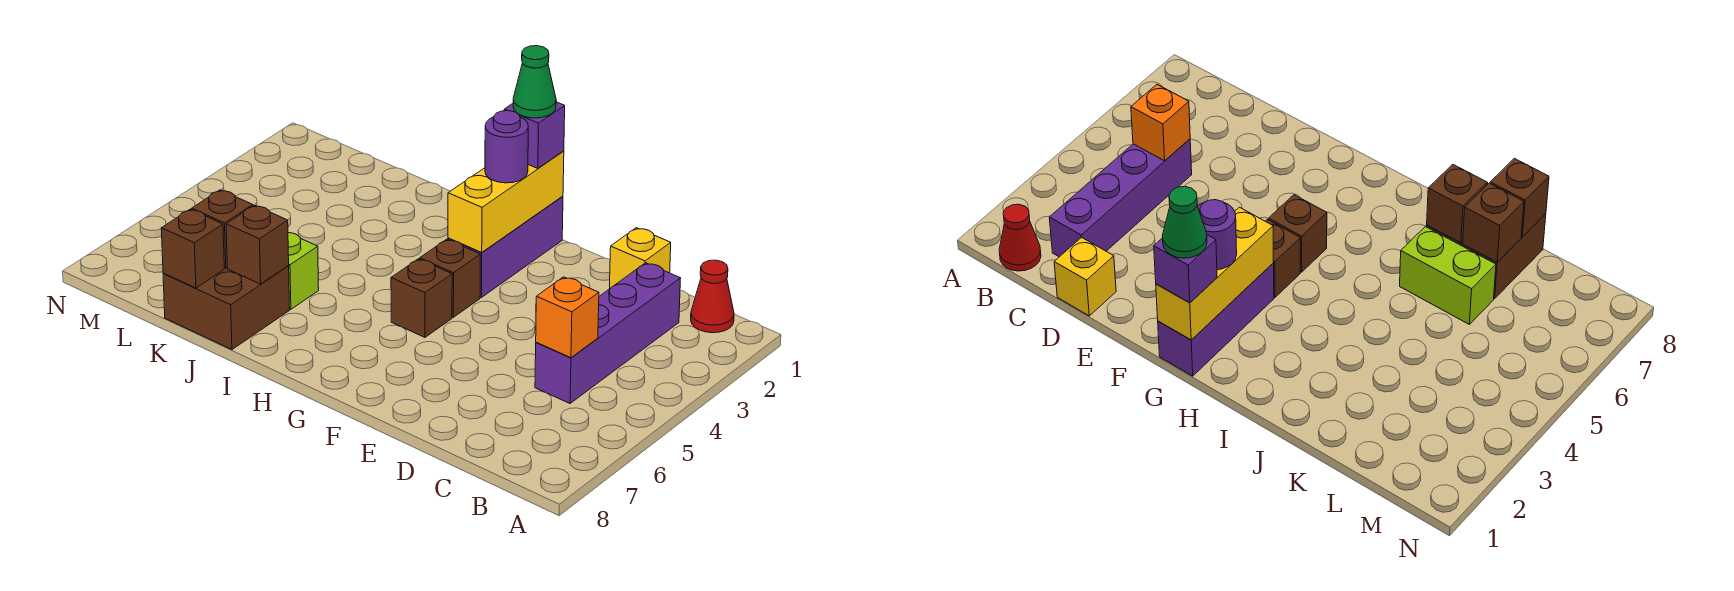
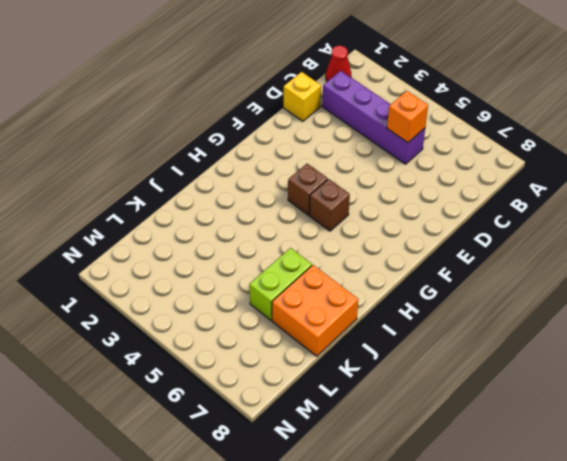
orange brick J7:K8 level 1 -> brown brick J7:K8 level 1
none -> purple brick G1:G3 level 1
none -> yellow brick G1:G3 level 2
none -> brown brick J7 level 2

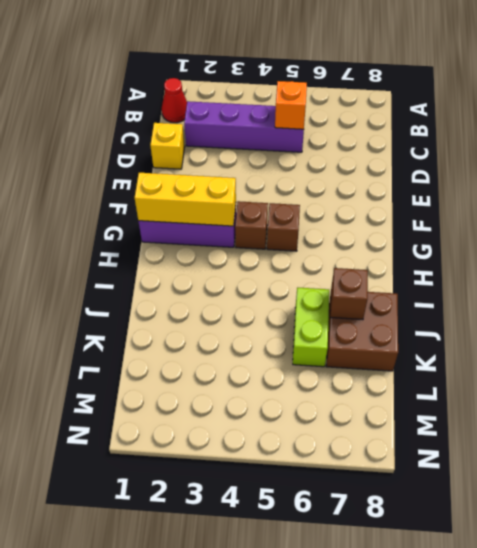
none -> brown brick K7 level 2
none -> brown brick K8 level 2
none -> purple brick G1 level 3

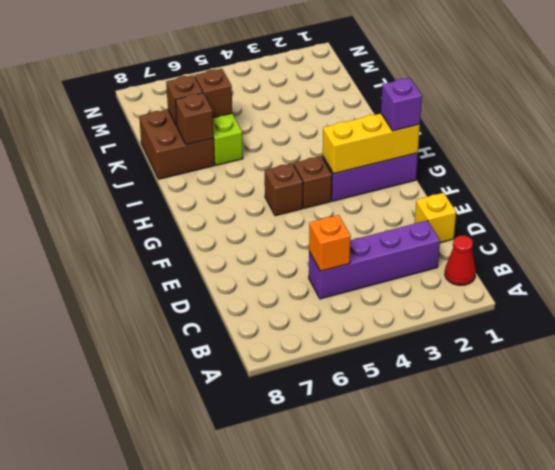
brown brick K6 level 2 -> brown brick K8 level 2
none -> purple round brick G2 level 3
none -> green cone G1 level 4

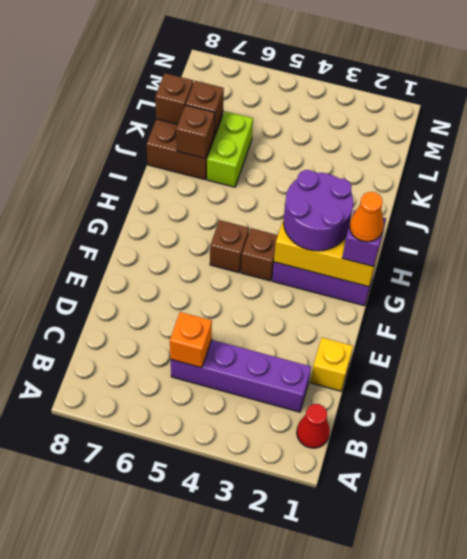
orange cone G1 level 4 -> green cone G1 level 4
purple round brick G2:H3 level 3 -> purple round brick G2 level 3

